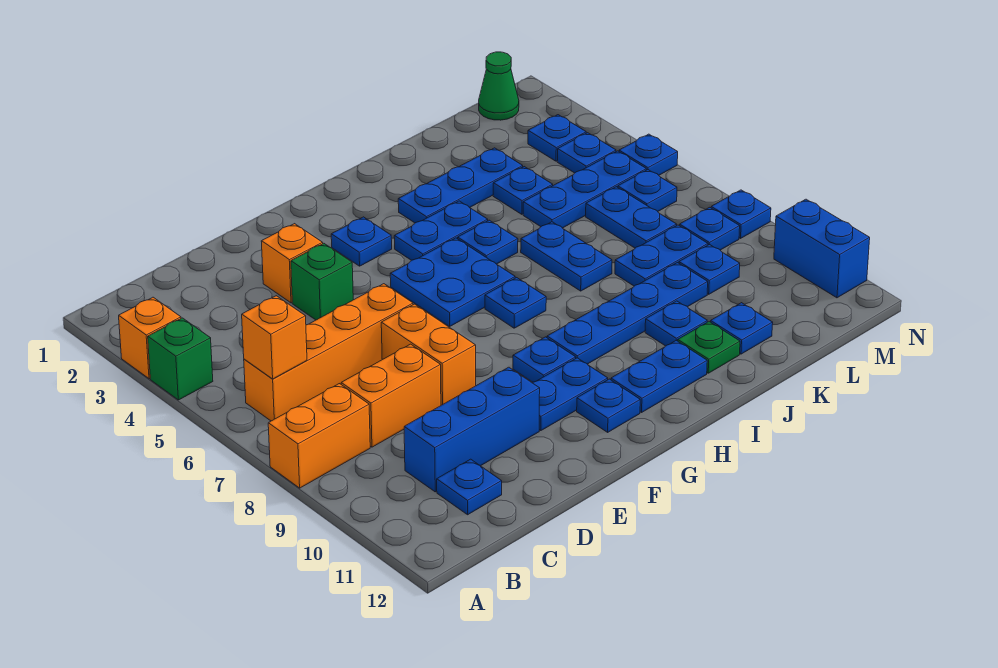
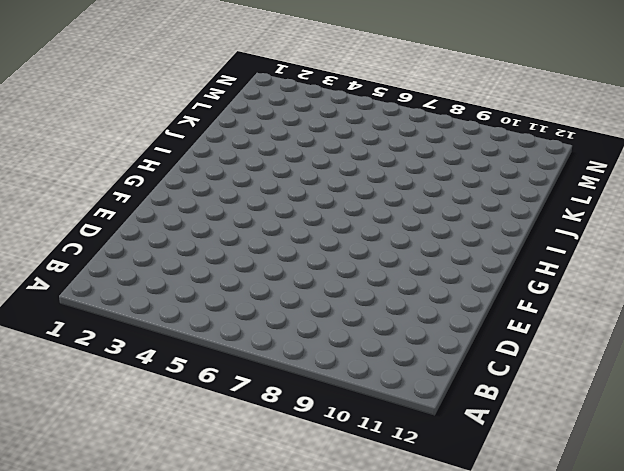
none -> orange brick A3 level 1
none -> green brick A4 level 1
none -> orange brick A8:B8 level 1
none -> orange brick B6:E6 level 1

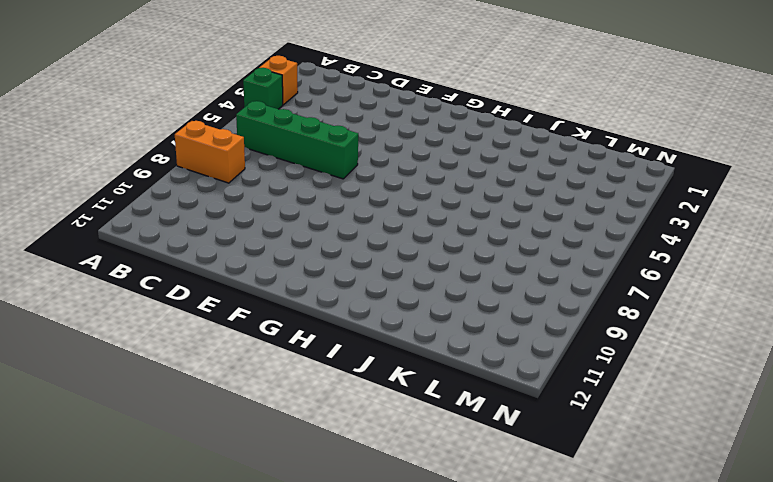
green brick B6:E6 level 1 -> orange brick B6:E6 level 1
none -> orange brick C8:D8 level 1
none -> blue brick C10:E10 level 1
none -> blue plate C11 level 1
none -> orange brick E3 level 1

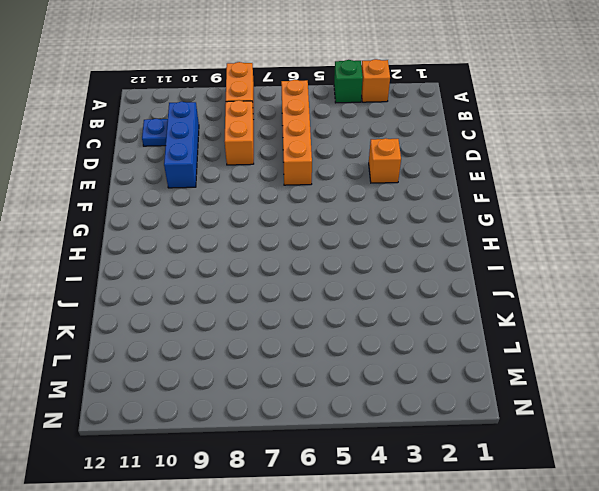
none -> green brick E4 level 1
none -> orange brick E7:E8 level 1
none -> blue plate F10:G10 level 1
none -> blue plate G3 level 1

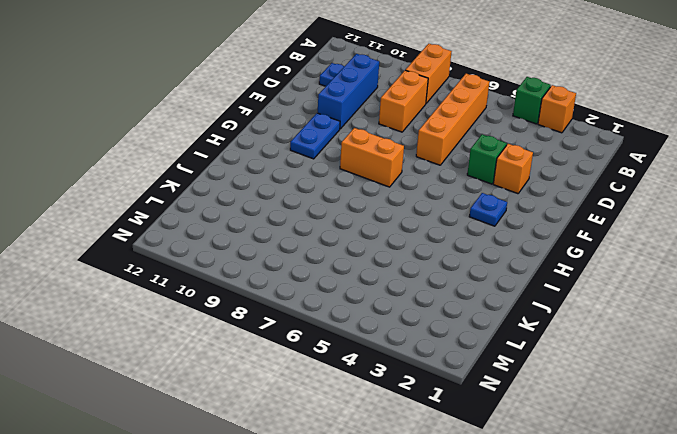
orange brick G7:G8 level 1 -> orange brick E7:E8 level 1
none -> blue plate G5:H6 level 1
none -> blue plate G9 level 1
none -> blue plate G11 level 1
none -> blue plate H4:I4 level 1

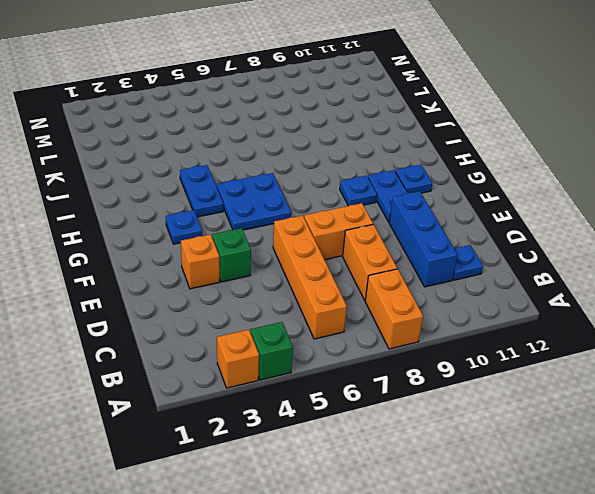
none -> blue plate H7 level 1
none -> blue plate H9:K9 level 1
none -> blue plate H11:I11 level 1
none -> blue plate I3:K3 level 1

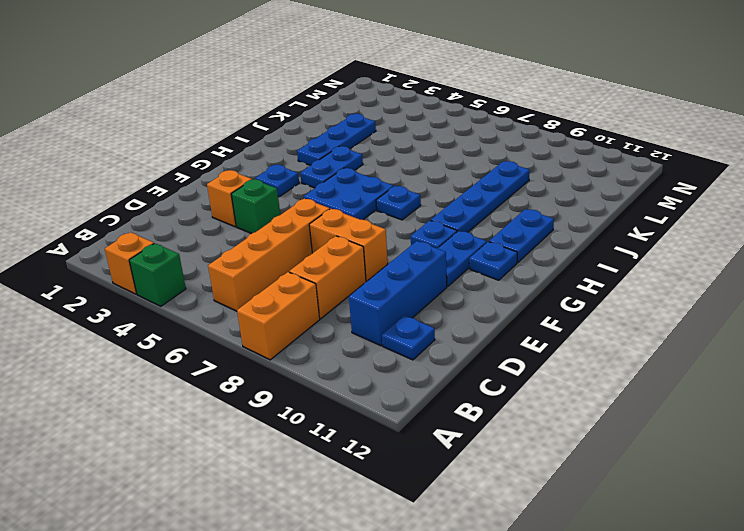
none -> blue plate I5 level 1
none -> blue plate J6:J7 level 1
none -> blue plate J10 level 1
none -> green plate J11 level 1

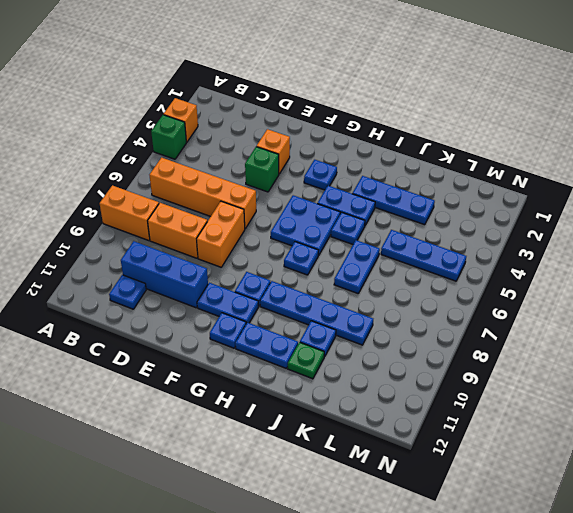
none -> blue plate K4 level 1
none -> blue plate K8:L8 level 1
none -> blue plate K11 level 1
none -> blue plate L6:L7 level 1

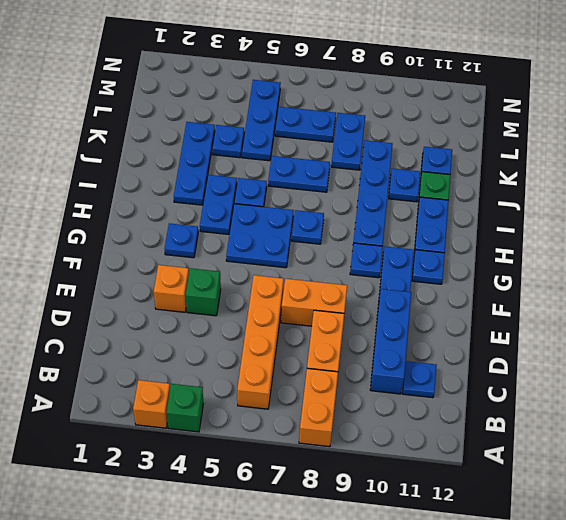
none -> blue plate L9 level 1
none -> green cone M1 level 1
none -> blue plate M3 level 1
none -> blue plate M4 level 1

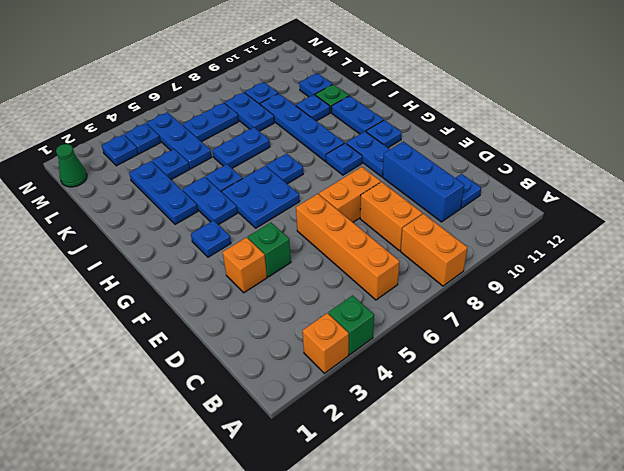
none -> blue plate M6 level 1
none -> blue plate M8 level 1
none -> blue plate N5 level 1
none -> blue plate N8 level 1

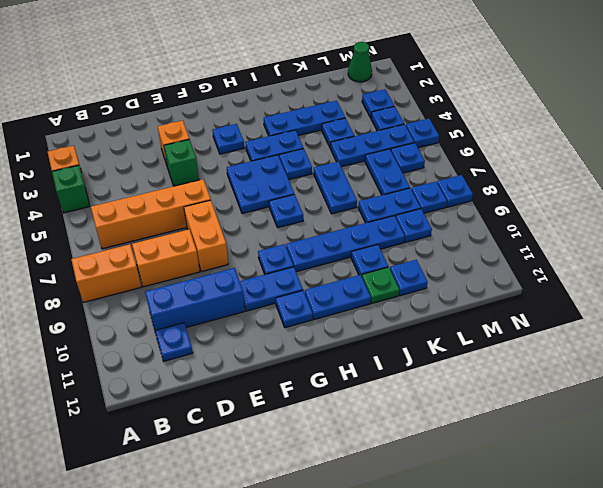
none -> blue brick N10:N11 level 1
none -> orange brick B6 level 2

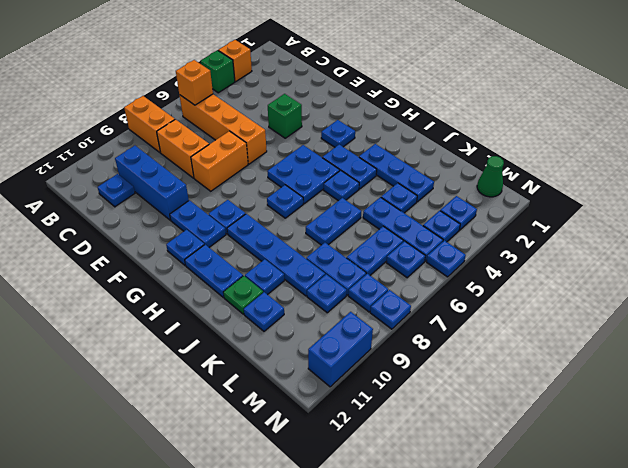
none -> orange brick E3 level 1

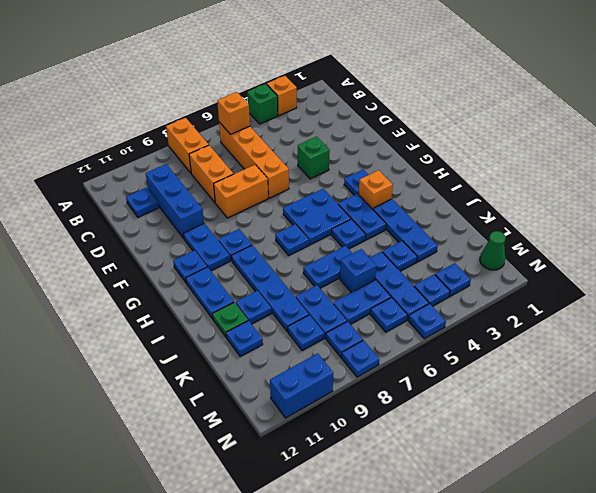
orange brick H3 level 1 -> orange brick E3 level 1
blue brick K6 level 1 -> none

